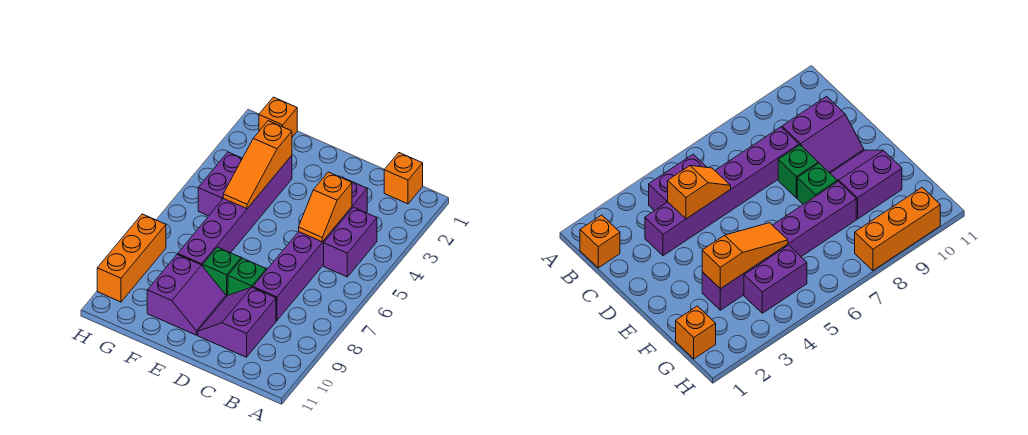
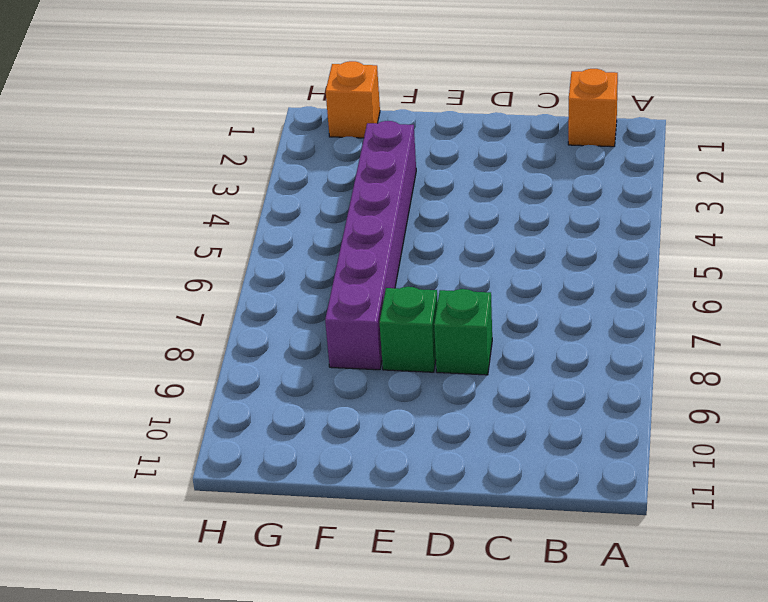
none -> purple brick B4:B5 level 1
none -> purple brick C3:C8 level 1
none -> purple slope C9:D10 level 1 top C

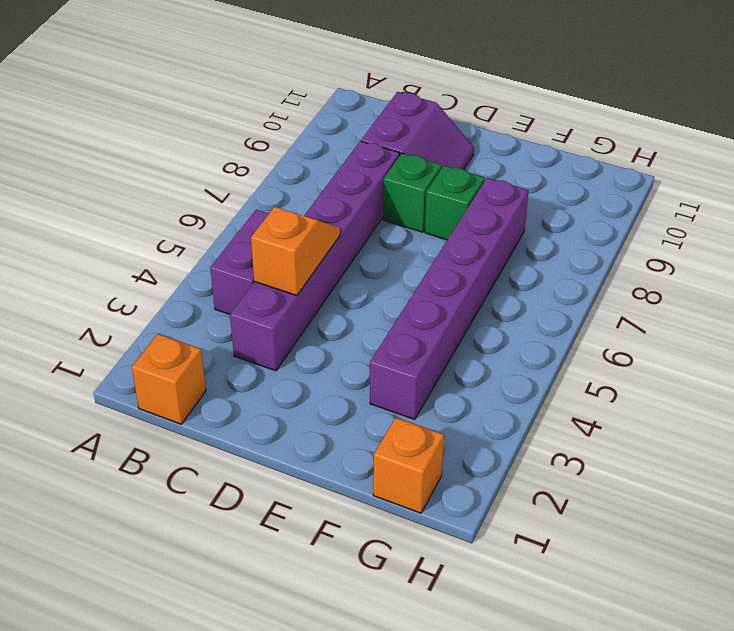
none -> purple slope E9:F10 level 1 top F
none -> purple brick G4:G5 level 1
none -> orange brick H8:H10 level 1

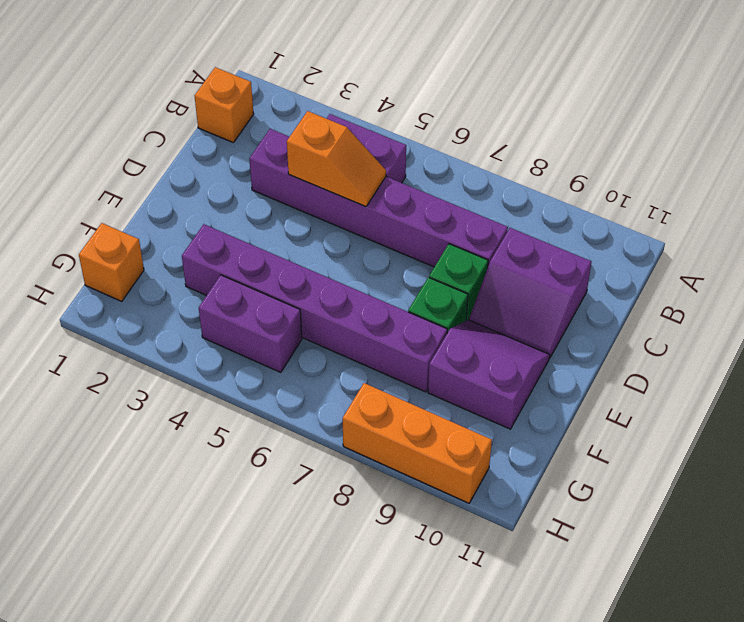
none -> orange slope F3:F5 level 2 top 3

